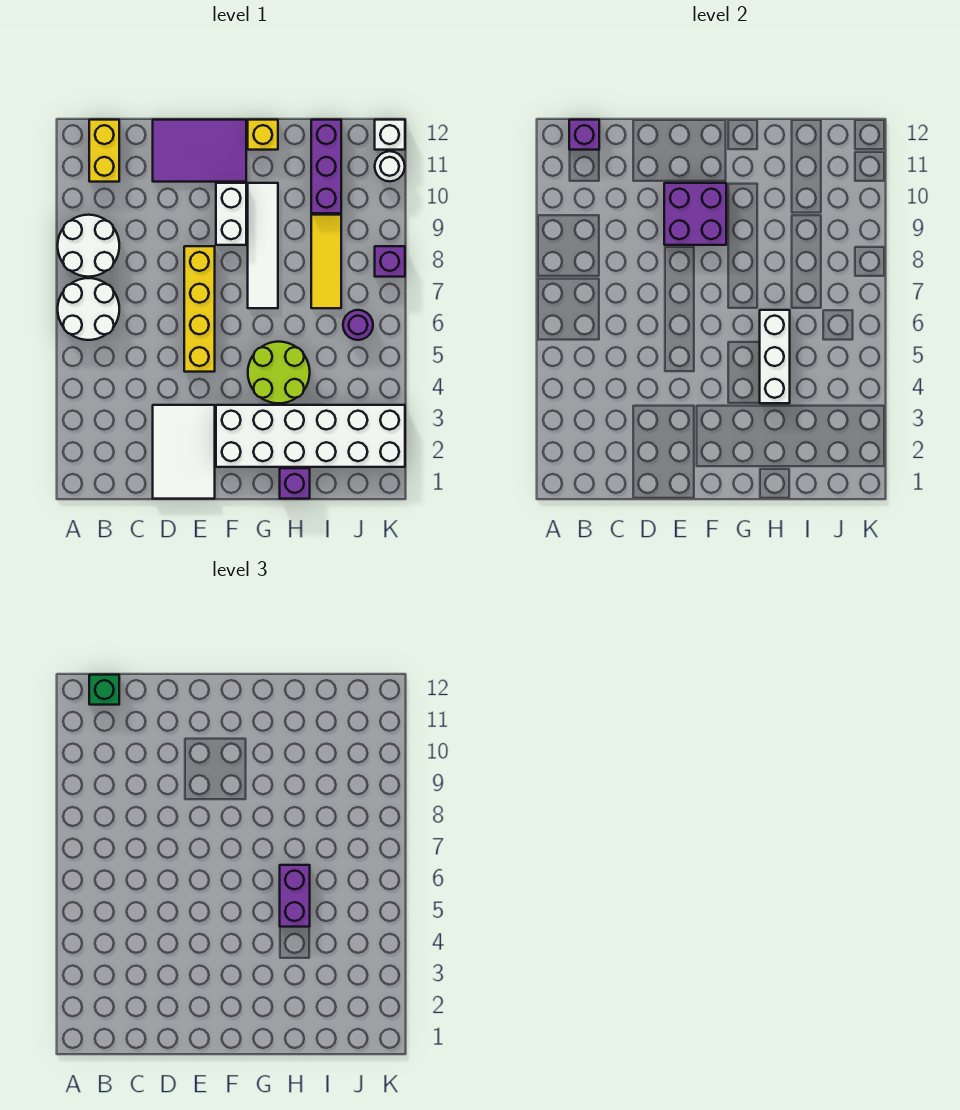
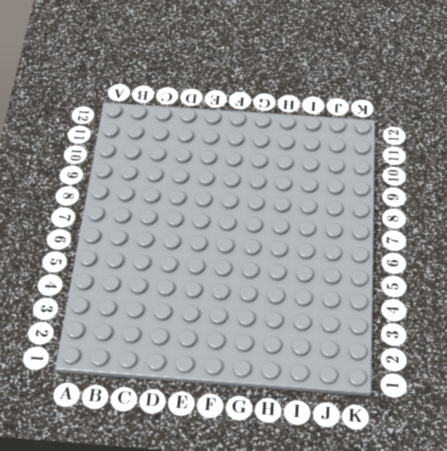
none -> white round brick A6:B7 level 1
none -> white round brick A8:B9 level 1
none -> yellow brick B11:B12 level 1

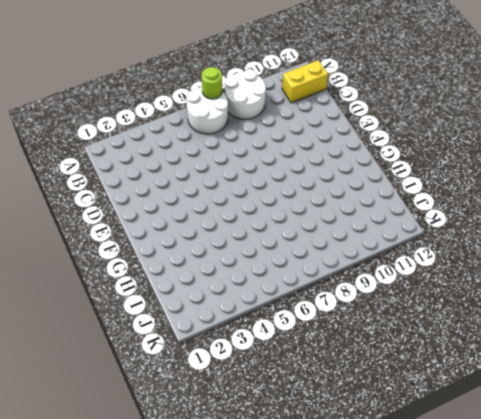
lime round brick A7 level 2 -> none
none -> white tile D1:E3 level 1
none -> purple tile D11:F12 level 1
none -> yellow brick E5:E8 level 1

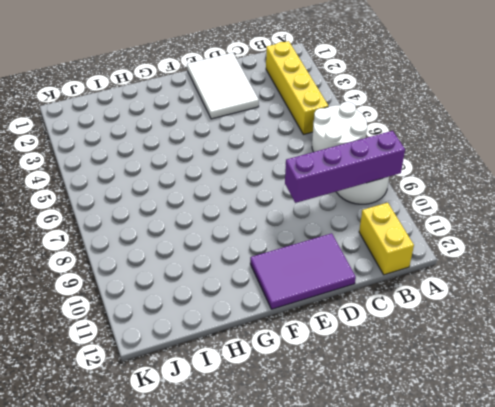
purple brick A9:D9 level 2 -> none
yellow brick B2:B5 level 1 -> yellow brick E5:E8 level 1
none -> white brick F2:K3 level 1
none -> white brick F9:F10 level 1
none -> lime round brick G4:H5 level 1

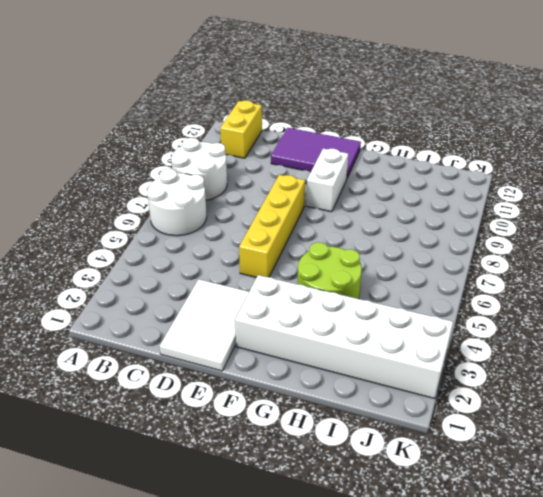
none -> white tile G7:G10 level 1
none -> yellow brick G12 level 1
none -> purple brick H1 level 1

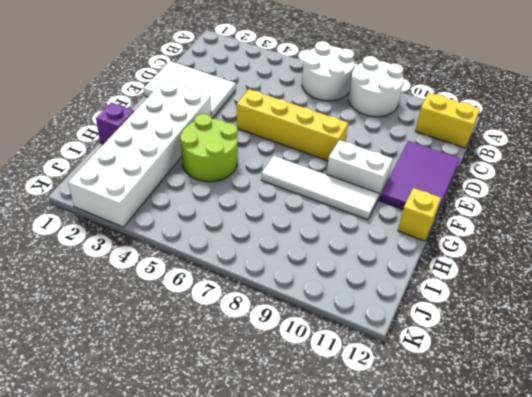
none -> yellow tile I7:I9 level 1
none -> purple brick I10:I12 level 1
none -> purple round brick J6 level 1

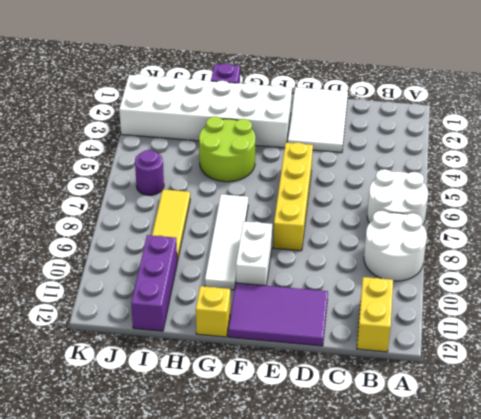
none -> purple brick K8 level 1
none -> white round brick K11 level 1
none -> white brick K12 level 1

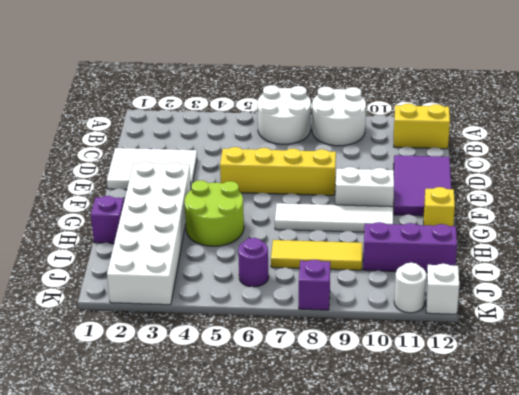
none -> purple brick B12 level 2
none -> purple brick E9:F10 level 2
none -> white brick H4:H6 level 2

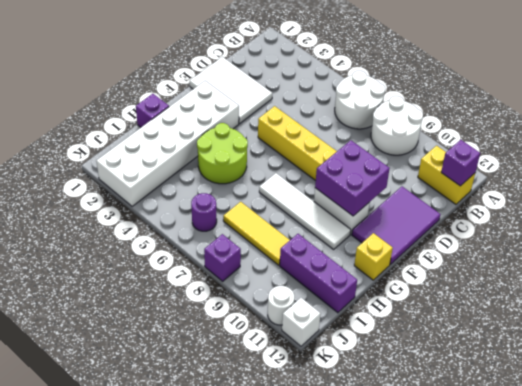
none -> white brick H4:H6 level 2
none -> green brick B12 level 3
none -> purple brick H5:H6 level 3

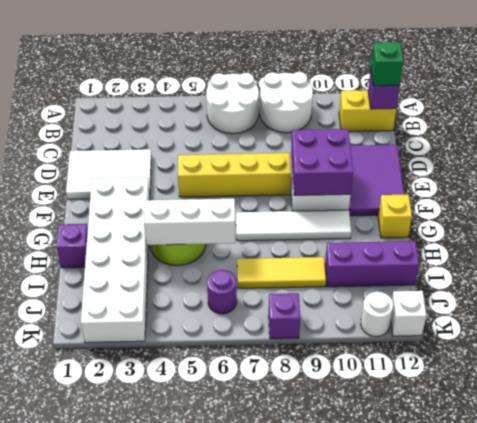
none -> purple brick H5:H6 level 3

